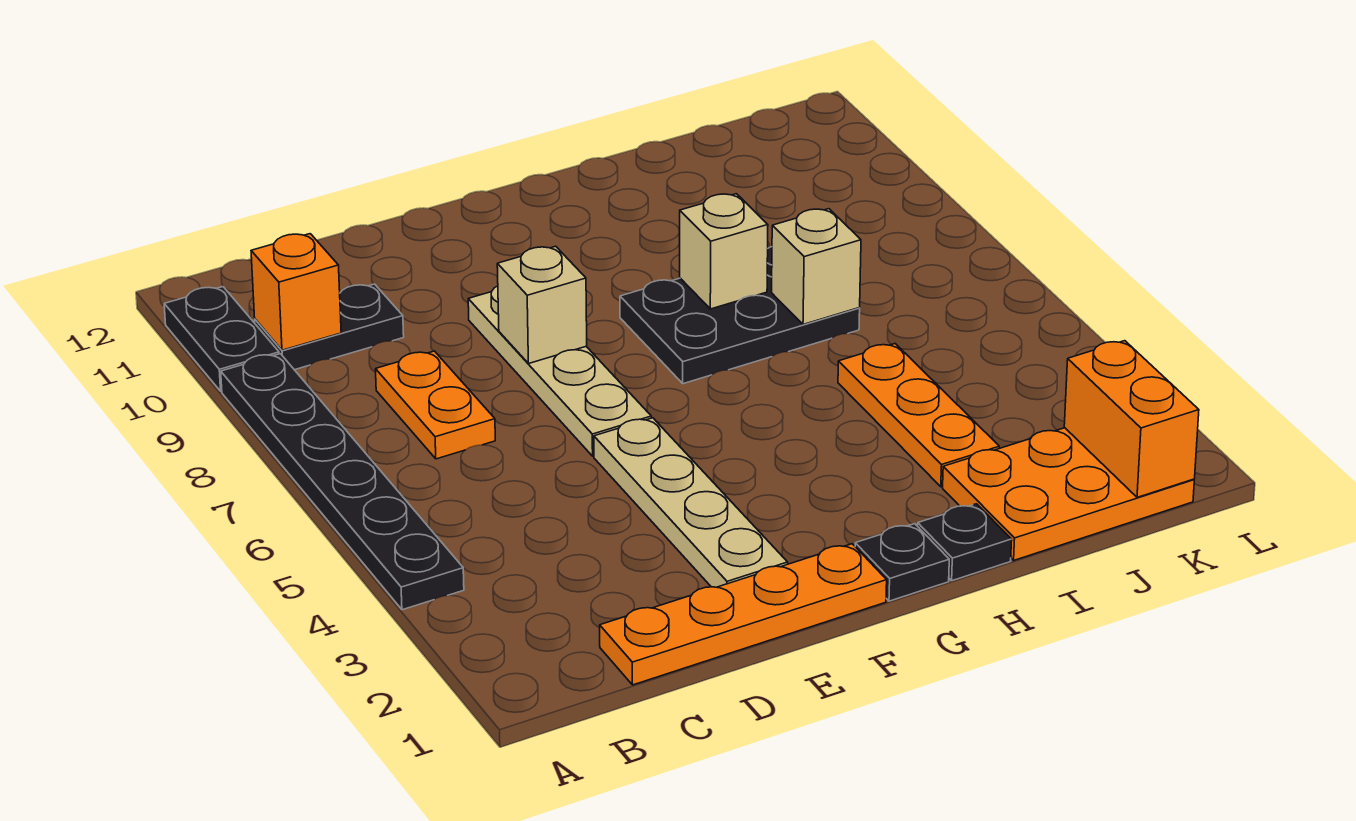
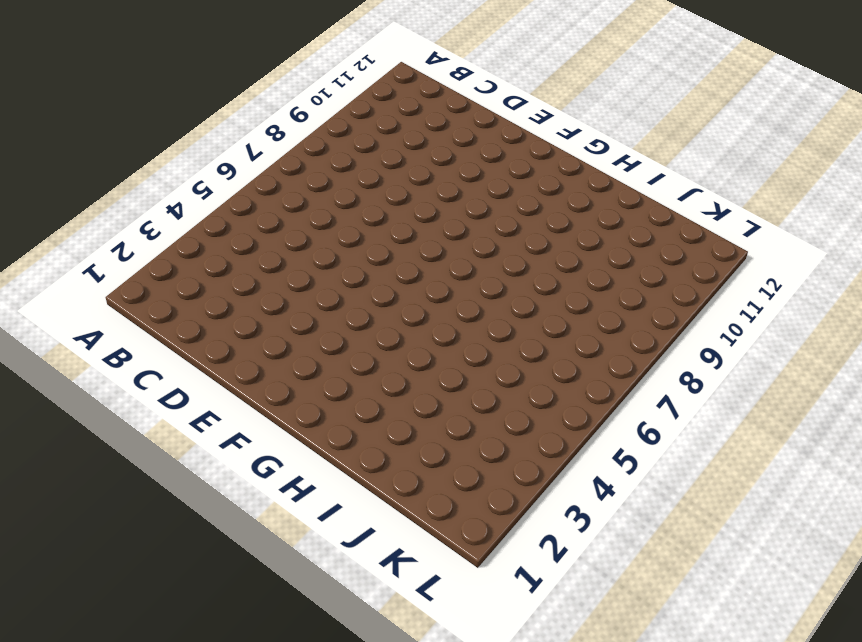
none -> black plate A4:A9 level 1
none -> black plate A10:A11 level 1
none -> black plate B10:C10 level 1

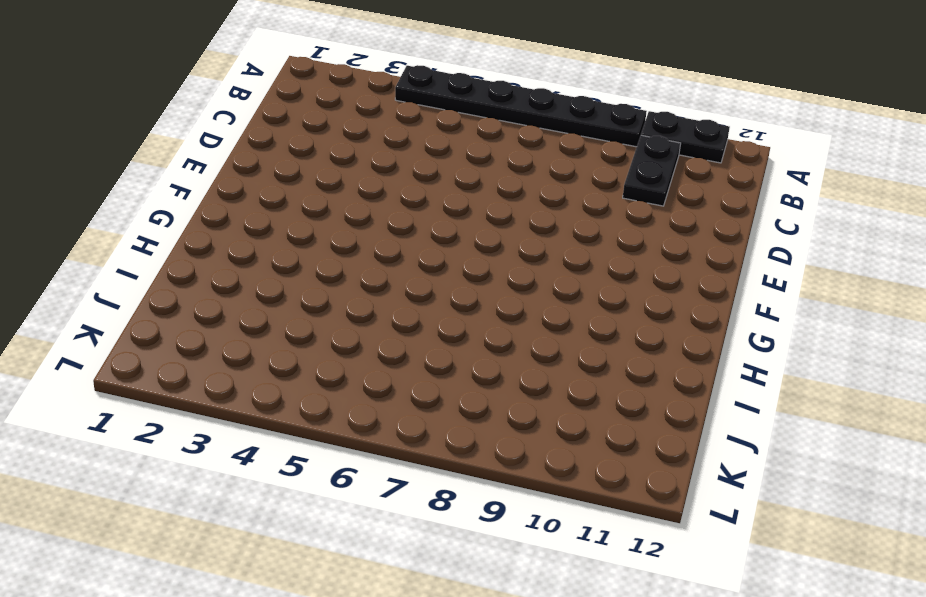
none -> orange plate C1:F1 level 1
none -> orange plate C7:C8 level 1
none -> tan plate E2:E5 level 1

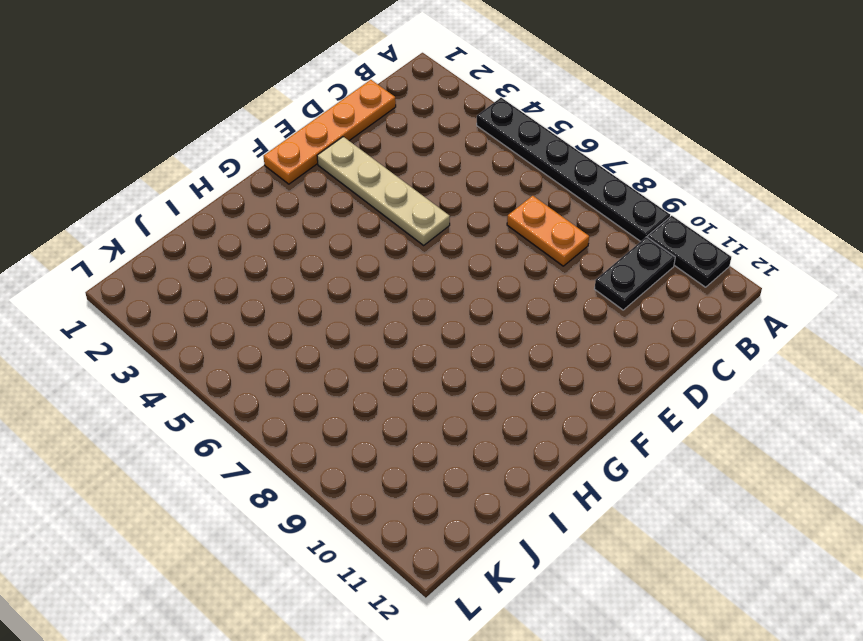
none -> tan plate E6:E9 level 1
none -> black plate G1 level 1
none -> black plate G7:I8 level 1

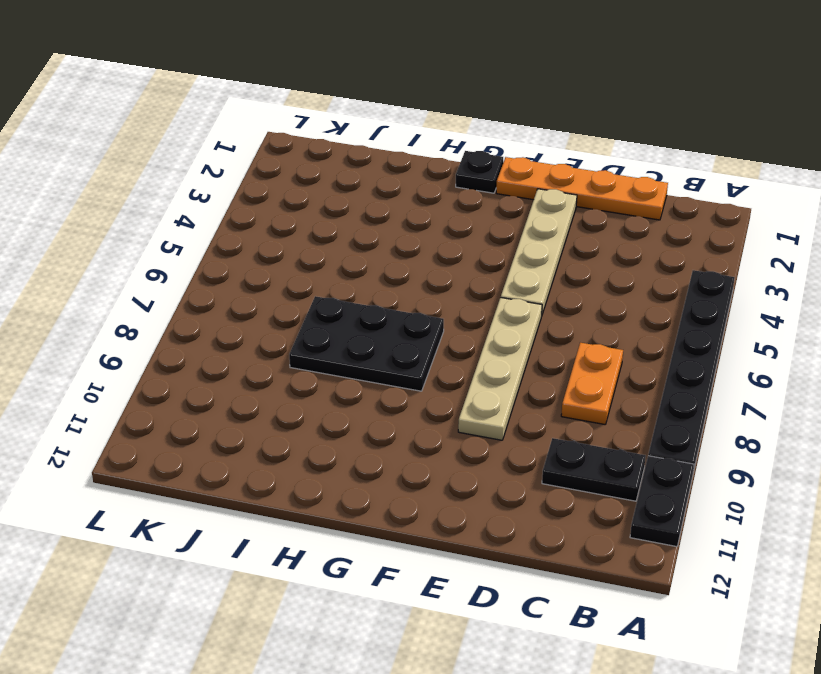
none -> black plate H1 level 1
none -> orange plate I1:K2 level 1
none -> orange plate I3:I5 level 1

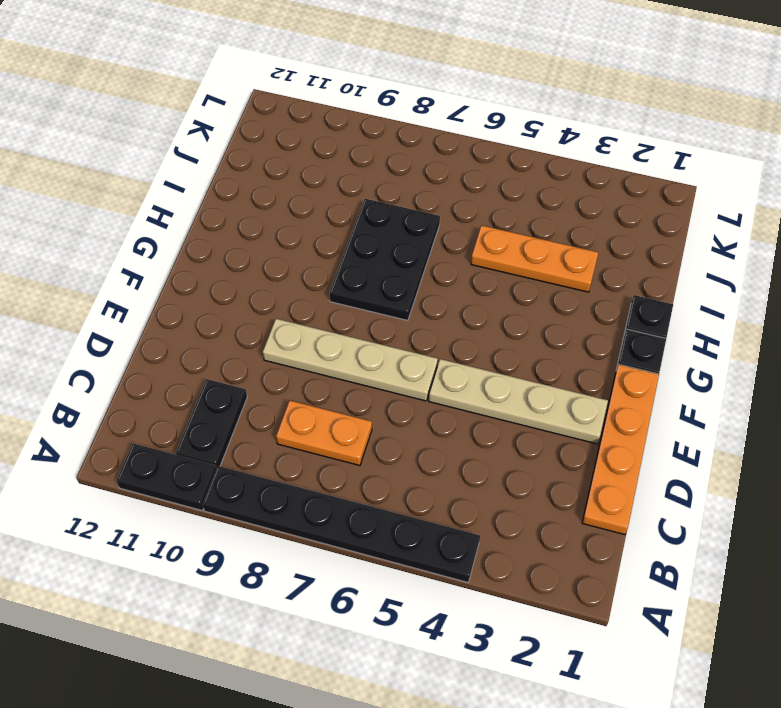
none -> orange plate I1:K2 level 1
none -> orange brick B10 level 2
none -> tan brick E8 level 2

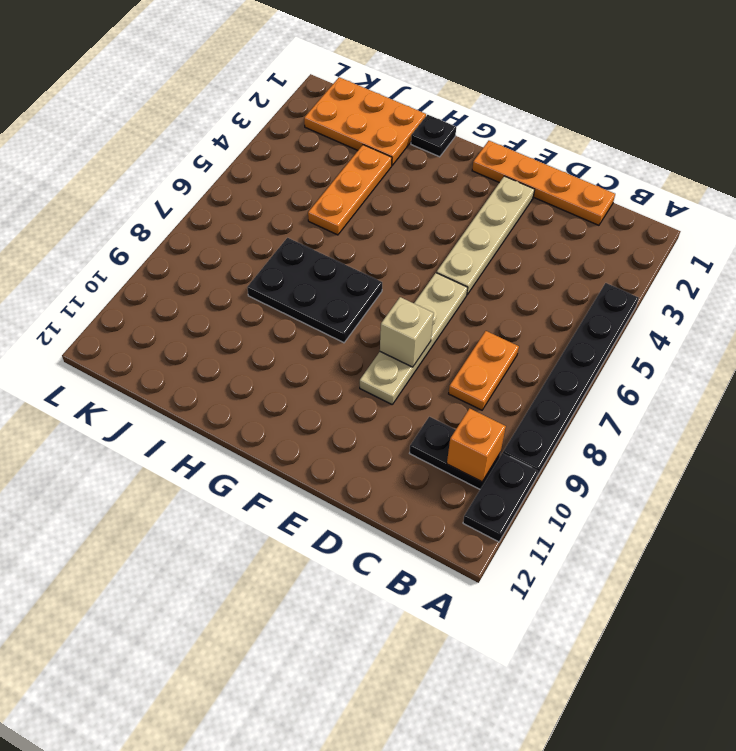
none -> black plate G1 level 1
none -> tan brick H8 level 2
none -> tan brick I7 level 2

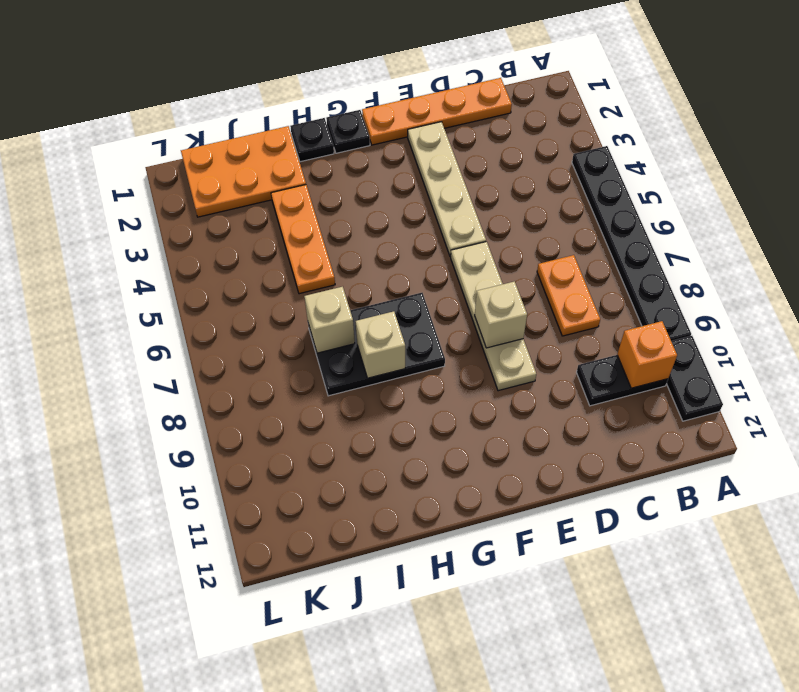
none -> orange brick K1:K2 level 2

